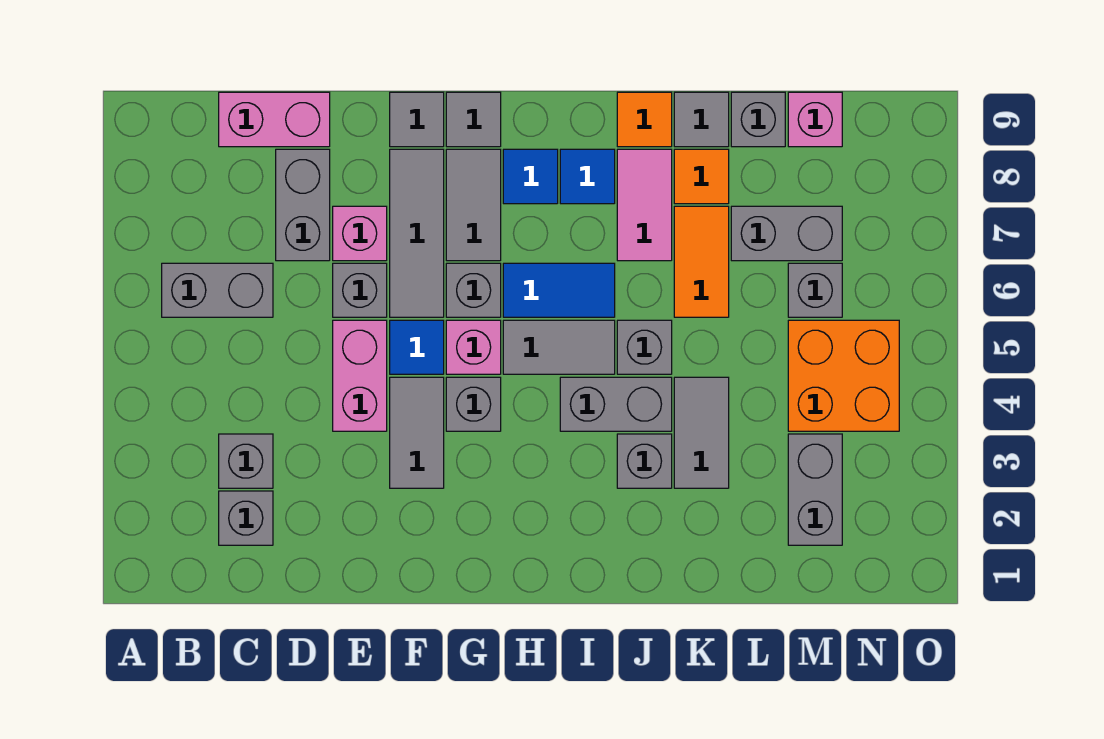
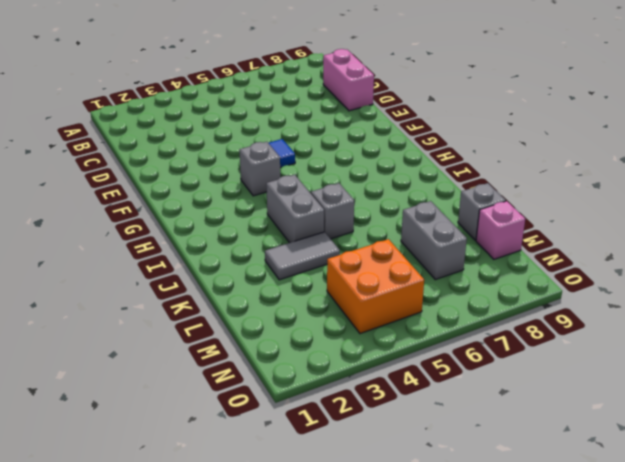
none -> grey brick B6:C6 level 1
none -> grey brick C2 level 1
none -> grey brick C3 level 1
none -> grey brick D7:D8 level 1

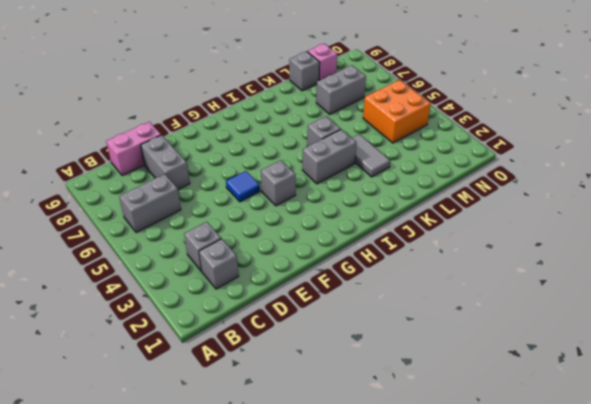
none -> pink brick E4:E5 level 1
none -> grey brick E6 level 1
none -> pink brick E7 level 1
none -> grey tile F3:F4 level 1

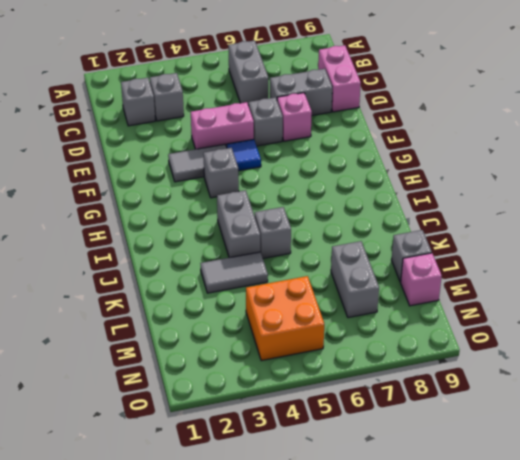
none -> grey tile F6:F8 level 1
none -> grey tile F9 level 1
none -> pink brick G5 level 1
none -> grey brick G6 level 1

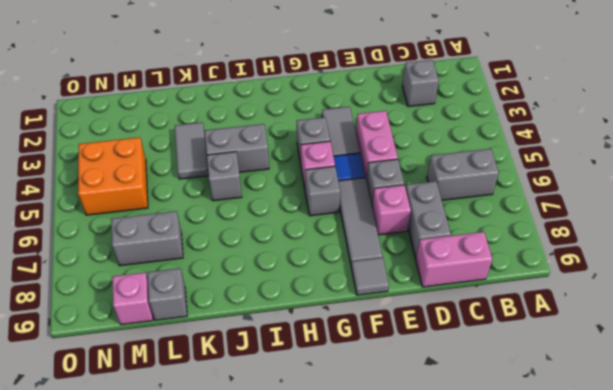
none -> grey brick C3 level 1
none -> grey tile G7:G8 level 1
none -> grey tile G9 level 1
none -> grey tile H5:I5 level 1

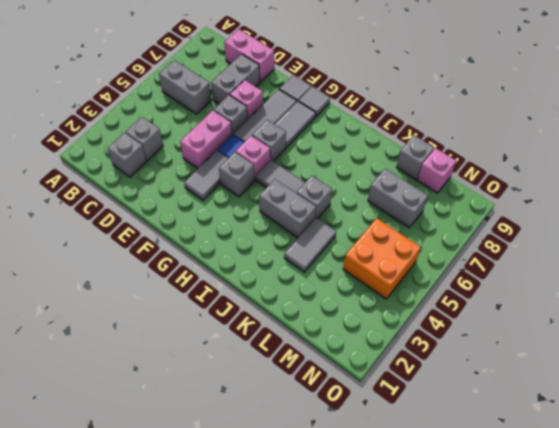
none -> blue tile H6:I6 level 1
none -> blue tile H8 level 1
none -> blue tile I8 level 1
none -> grey brick J3 level 1

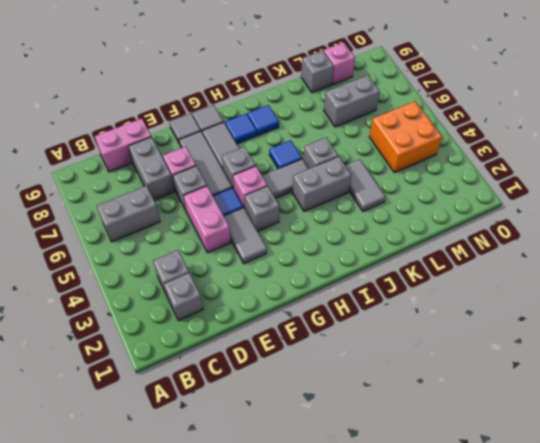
blue tile I6 level 1 -> blue tile H6:I6 level 1
none -> grey brick J3 level 1
none -> pink tile J7:J8 level 1
none -> orange tile J9 level 1
none -> orange tile K6:K7 level 1

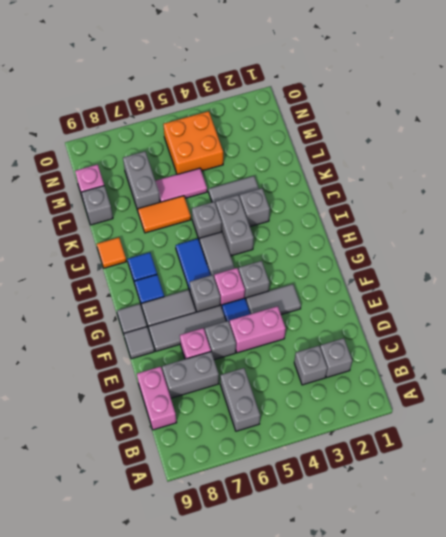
pink tile L5:L6 level 1 -> pink tile J7:J8 level 1
none -> orange tile K8 level 1
none -> grey tile K9 level 1
none -> grey brick M2:M3 level 1
none -> grey brick M6 level 1

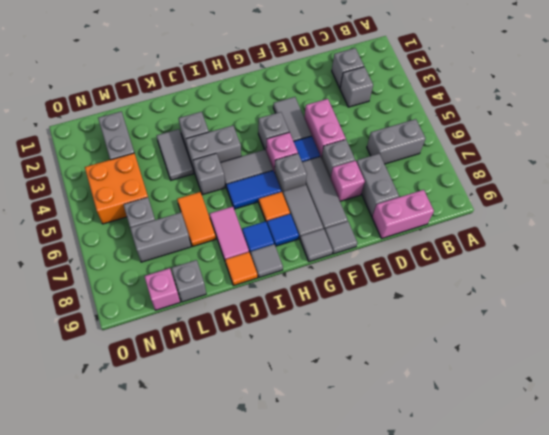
orange tile H7 level 1 -> orange tile K8 level 1
grey tile I9 level 1 -> grey tile K9 level 1

